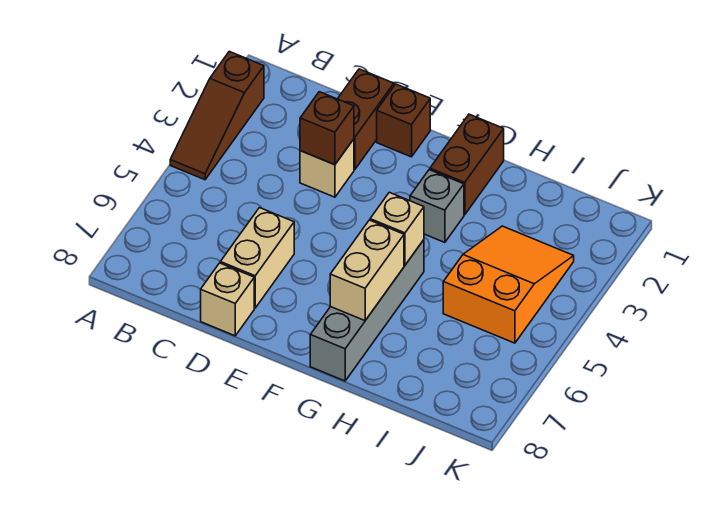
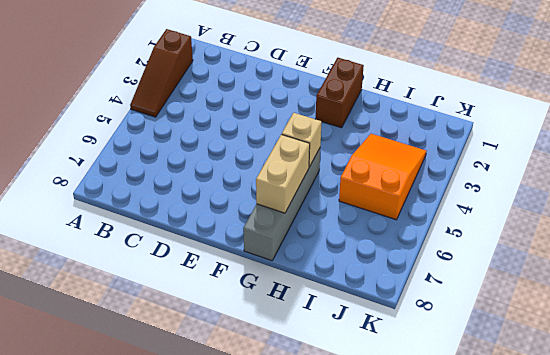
none -> brown brick D1:D2 level 1
none -> tan brick D3 level 1
none -> tan brick D6:D7 level 1

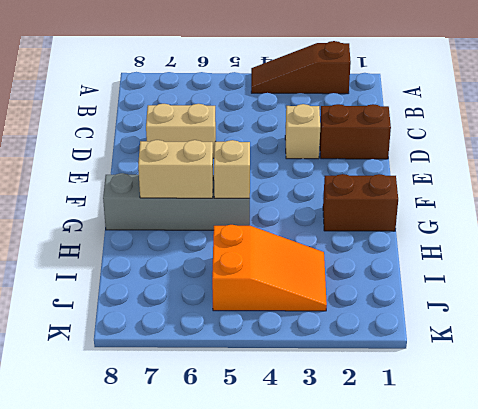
none -> tan brick D8 level 1
none -> brown brick E1 level 1
none -> grey brick G3 level 1

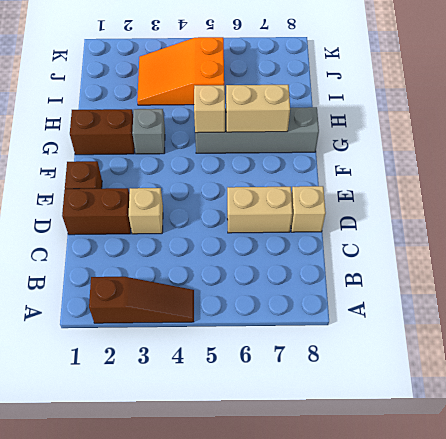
none -> brown brick D3 level 2

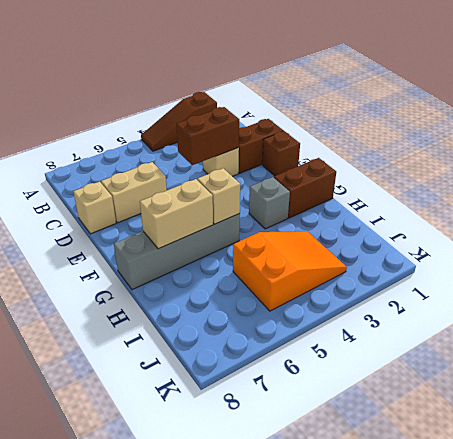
brown brick D3:D4 level 2 -> brown brick D3 level 2

